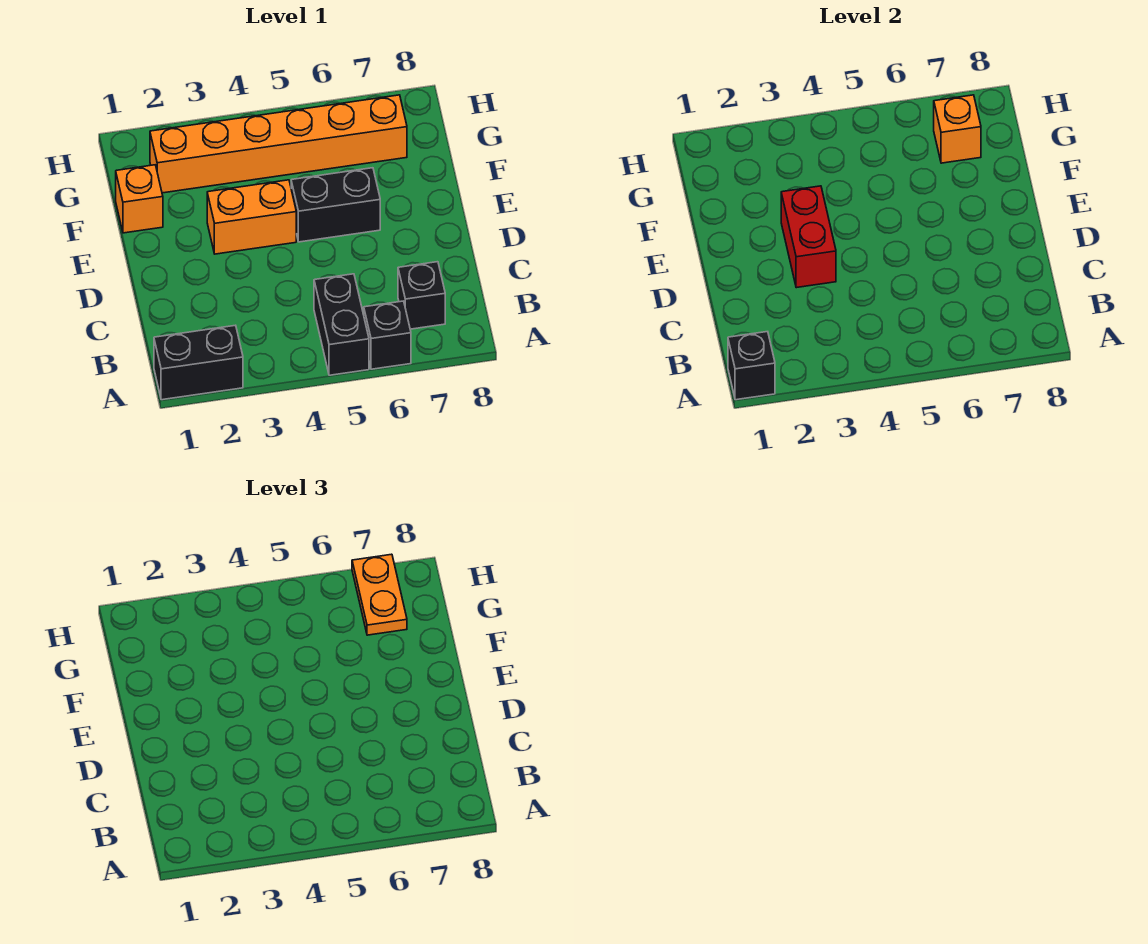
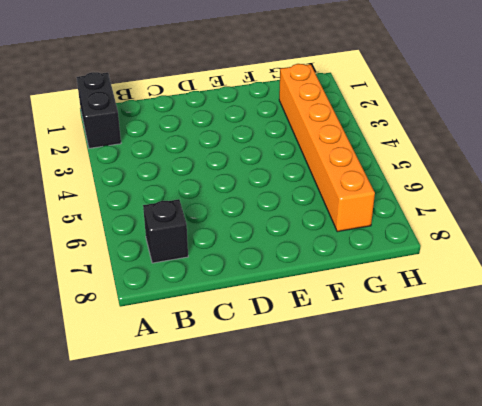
none -> black brick A5:B5 level 1
none -> black brick A6 level 1
none -> orange brick E3:E4 level 1

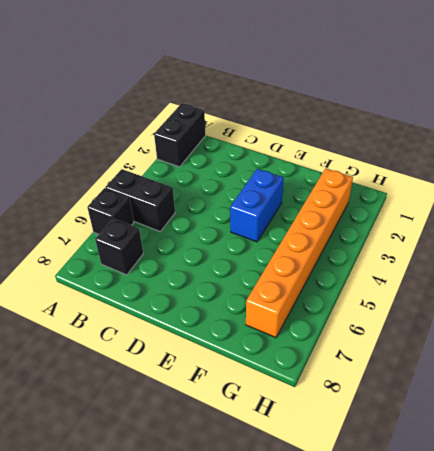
blue brick E3:E4 level 1 -> orange brick E3:E4 level 1
none -> black brick E5:E6 level 1
none -> orange brick F1 level 1
none -> black brick A1 level 2

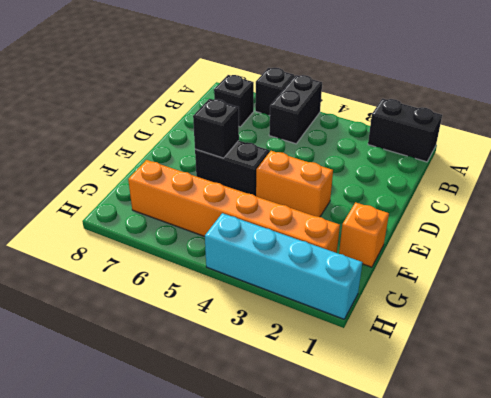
black brick E6 level 2 -> black brick A1 level 2
cyan brick H1:H4 level 1 -> none
none -> red brick D3:E3 level 2
none -> orange brick G7 level 2
none -> orange plate G7:H7 level 3

